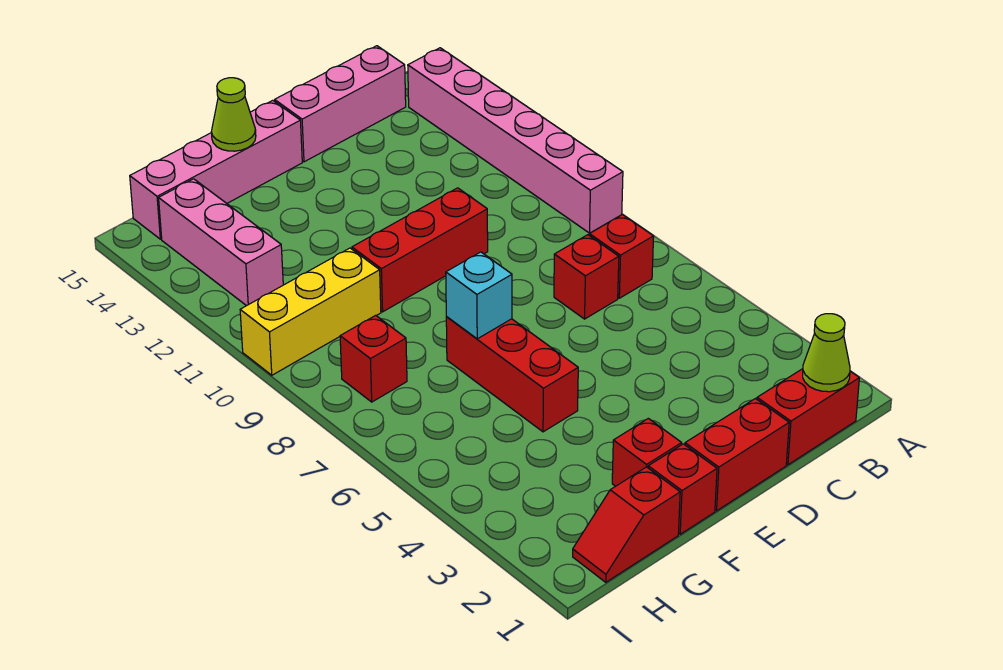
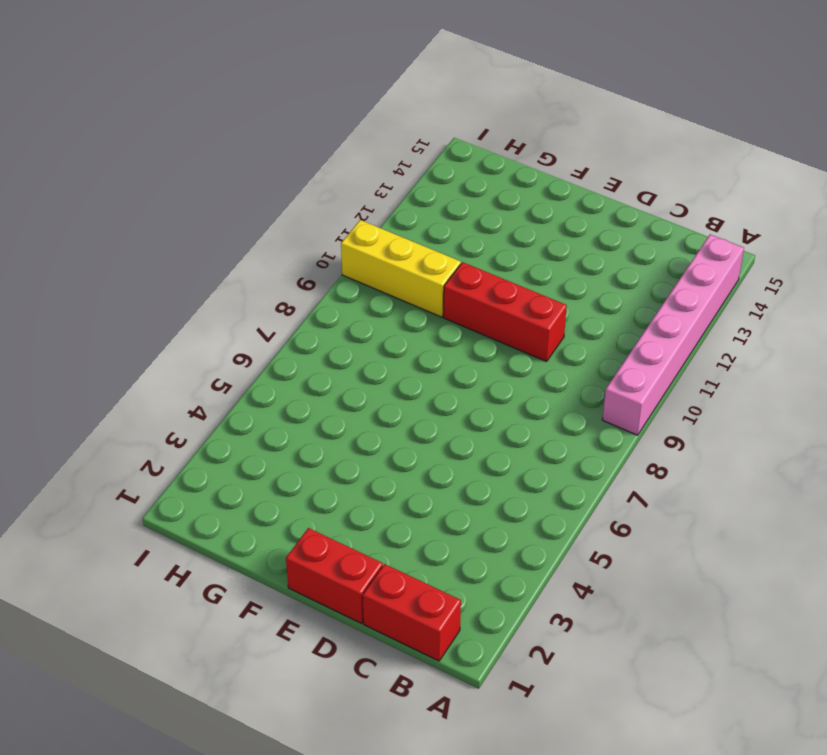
none -> red brick B7 level 1
none -> pink brick B15:D15 level 1
none -> red brick C7 level 1

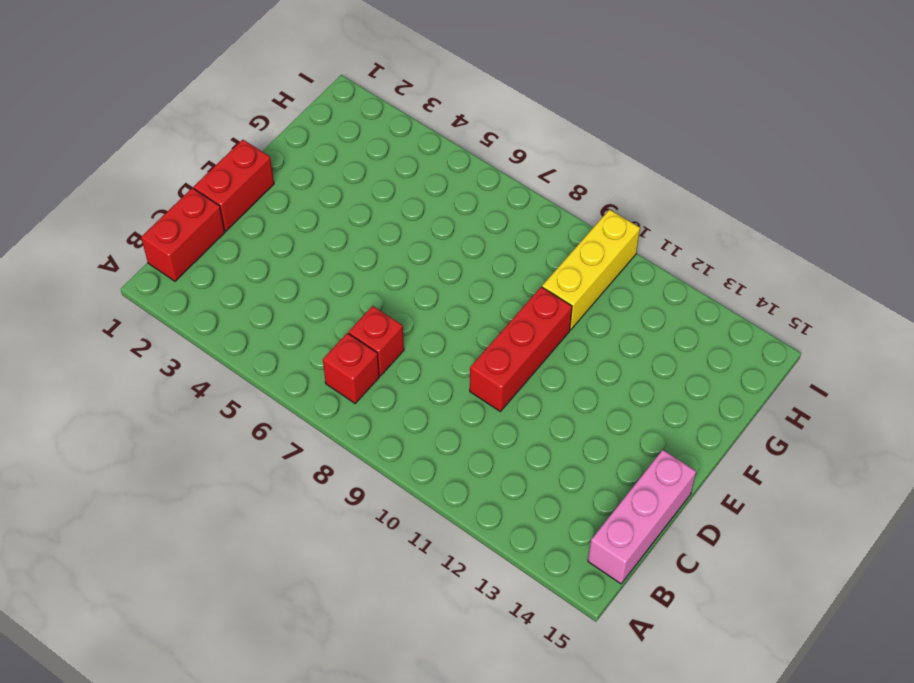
none -> pink brick A9:A14 level 1
none -> pink brick E15:H15 level 1
none -> red brick F1 level 1

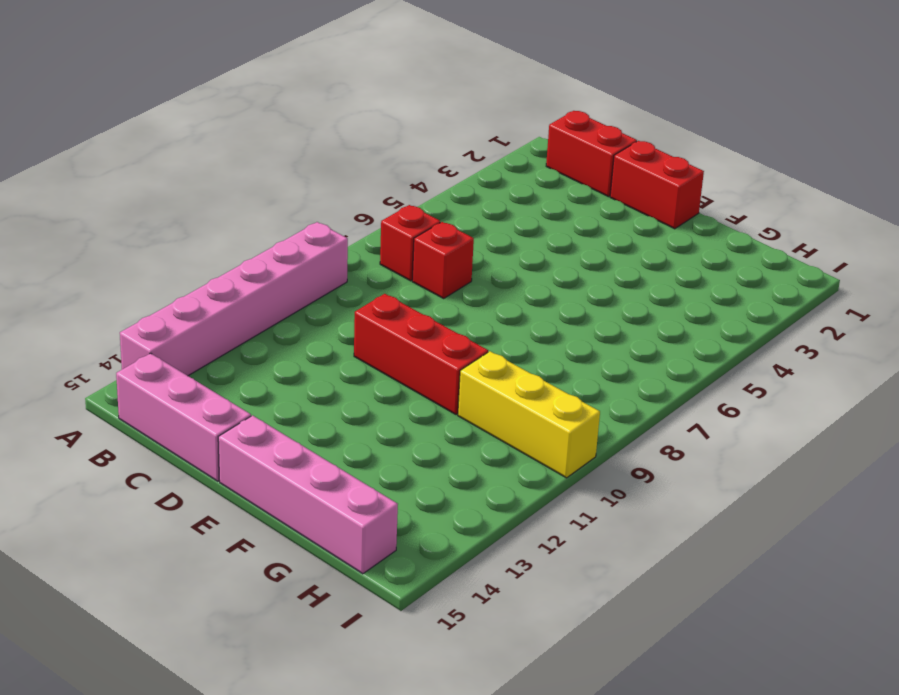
none -> red brick F1 level 1
none -> red brick F2 level 1
none -> red brick F5:F7 level 1

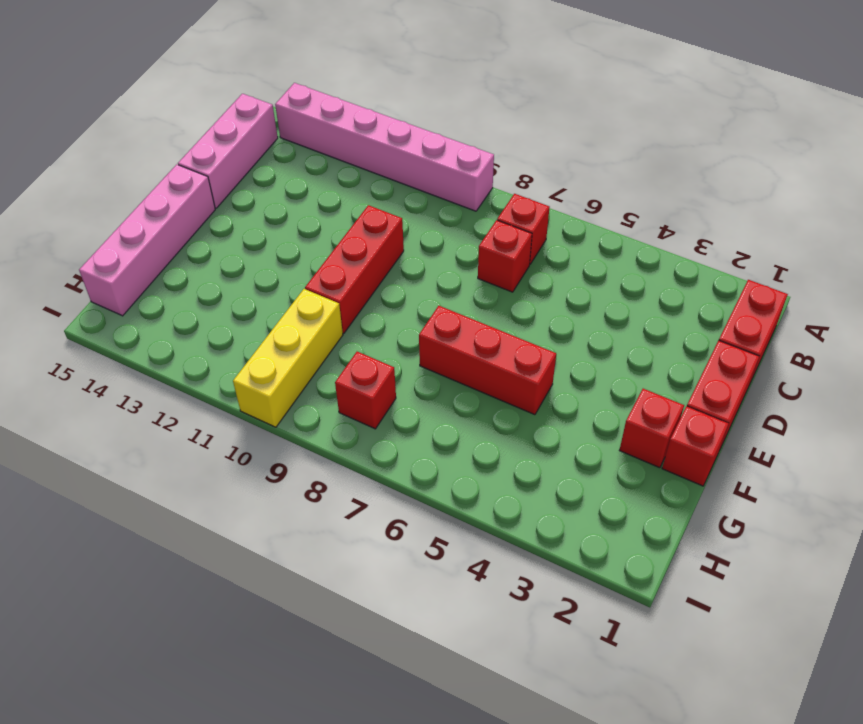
none -> red slope G1:H1 level 1 top G
none -> pink brick H12:H14 level 1
none -> lime cone B1 level 2

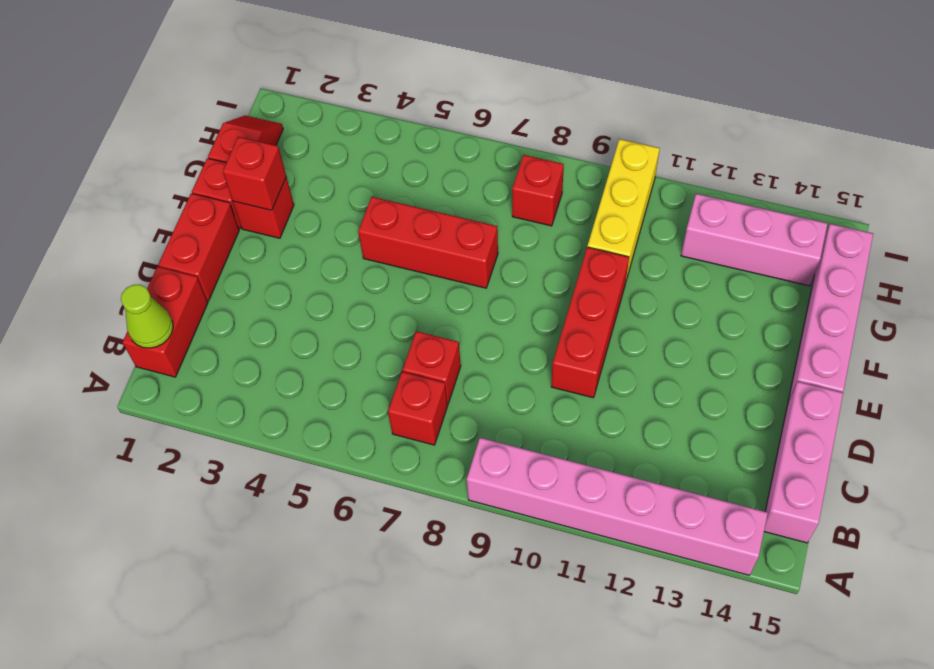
red brick F2 level 2 -> none
none -> cyan brick F7 level 2
none -> lime cone F15 level 2

